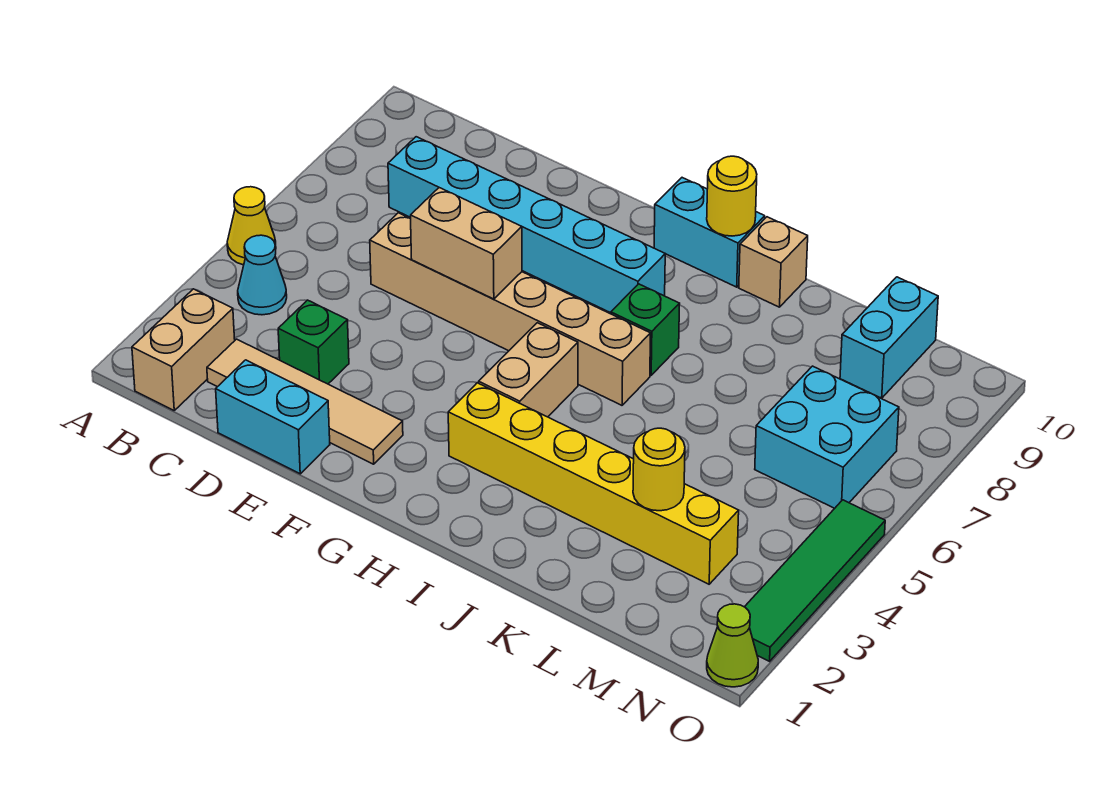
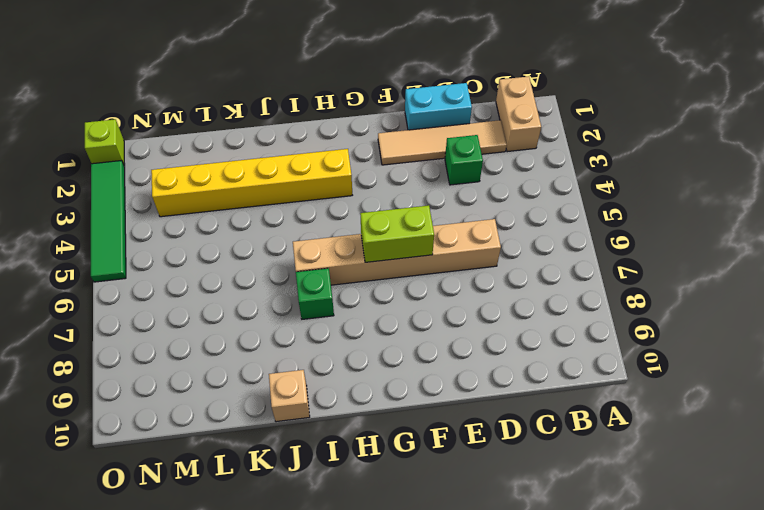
lime brick F6:G6 level 2 -> tan brick E6:F6 level 2
lime brick O1 level 1 -> lime cone O1 level 1
none -> yellow cone A5 level 1
none -> cyan cone B4 level 1
none -> cyan brick C8:H8 level 1

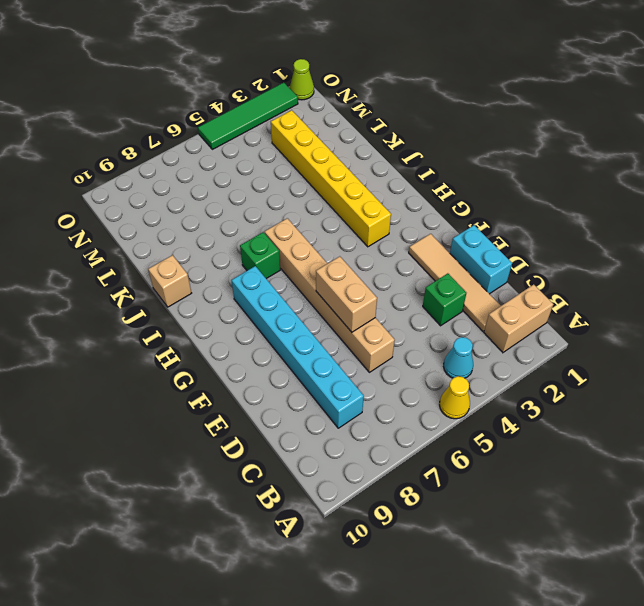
none -> tan brick H4:H5 level 1
none -> cyan brick H10:I10 level 1
none -> cyan brick M6:N7 level 1

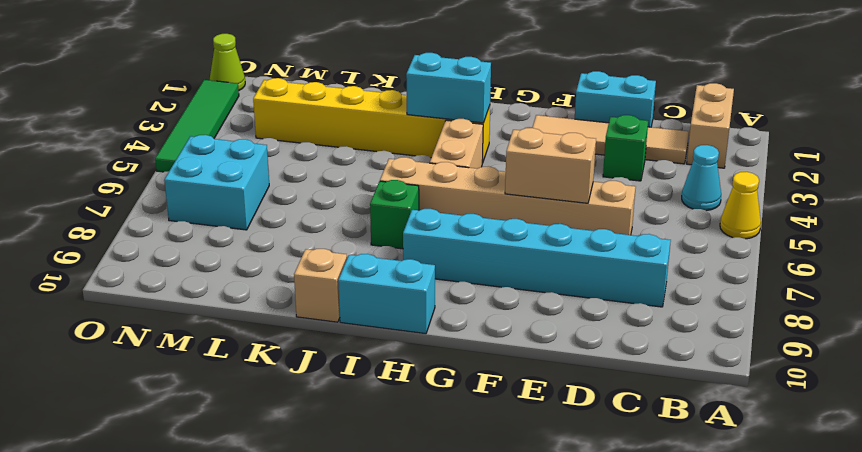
cyan brick H3:I3 level 2 -> cyan brick M9:M10 level 1
none -> yellow round brick I10 level 2
none -> yellow round brick L3 level 2

